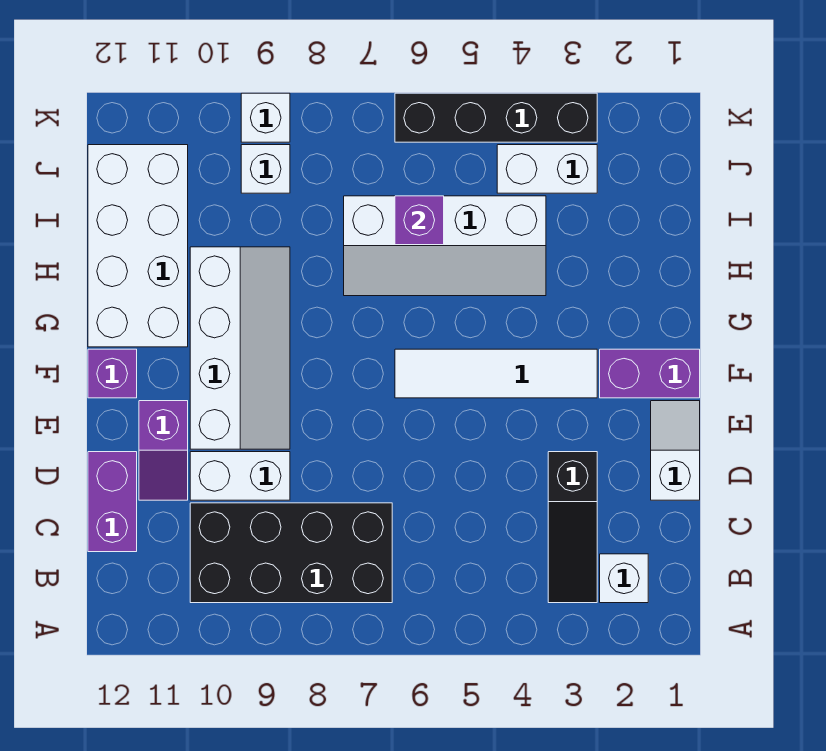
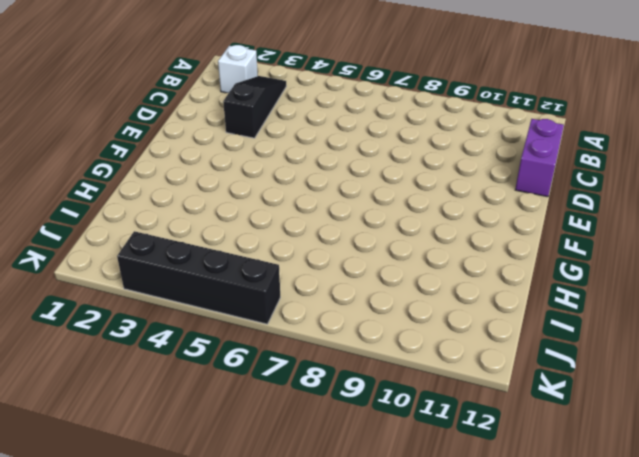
none -> black brick B7:C10 level 1
none -> white slope D1:E1 level 1 top D
none -> white brick D9:D10 level 1

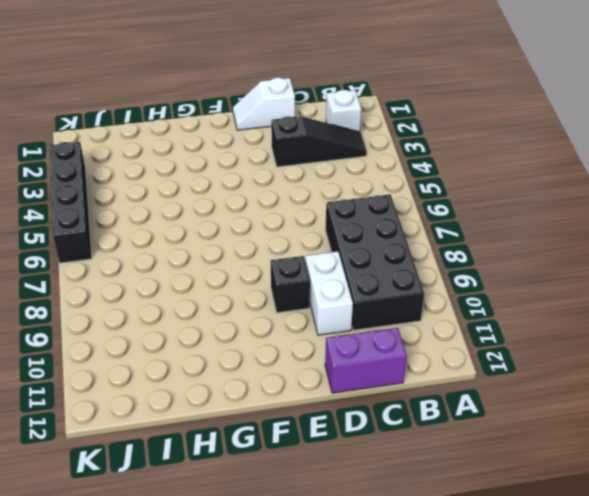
black brick E9 level 1 -> white slope E9:H10 level 1 top 10
none -> purple slope D11:E11 level 1 top E
none -> purple brick F1:F2 level 1
none -> white tile F3:F6 level 1

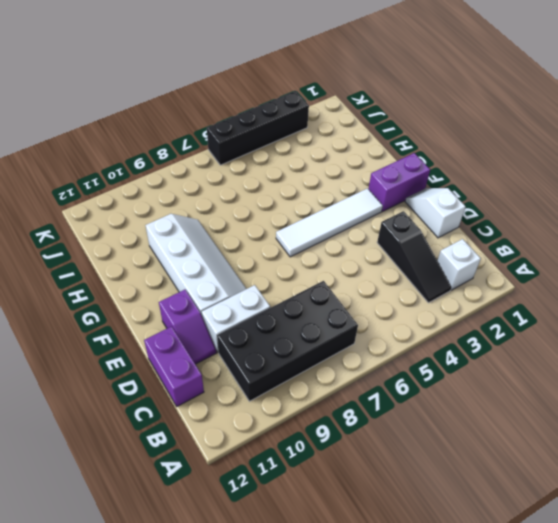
none -> purple brick F12 level 1
none -> white brick G11:J12 level 1
none -> white slope H4:I7 level 1 top I

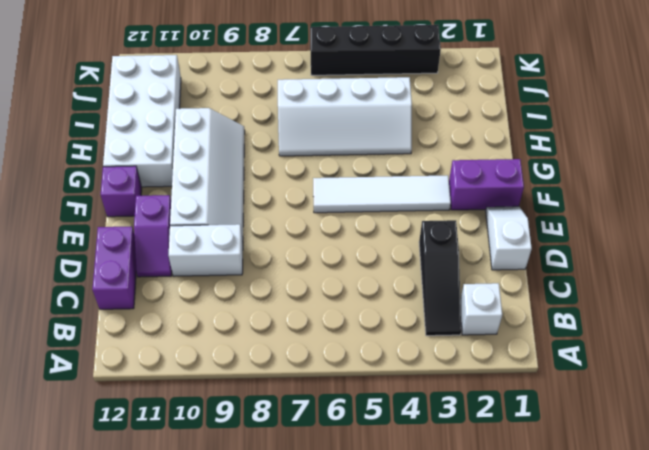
none -> black brick B7:C10 level 1
none -> white brick J3:J4 level 1
none -> white brick J9 level 1

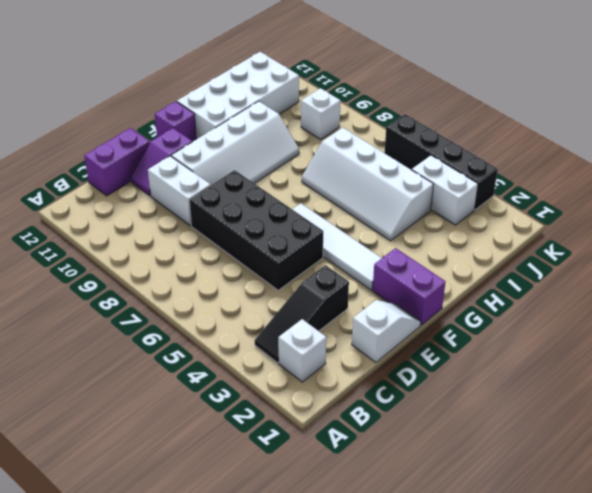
black brick D5:E8 level 1 -> black brick B7:C10 level 1
none -> white brick K9 level 1
none -> purple brick I6 level 2

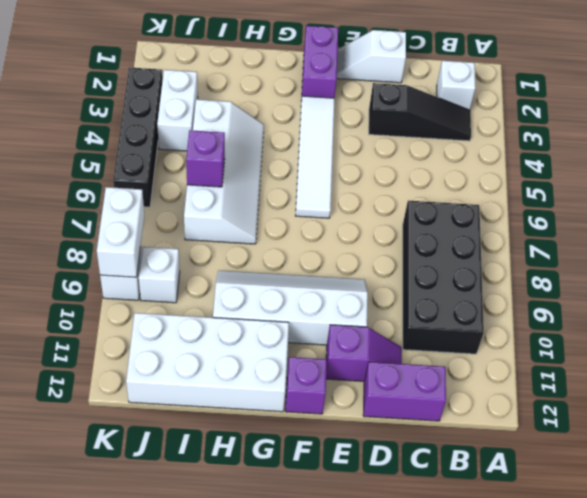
white brick K8:K9 level 2 -> white brick D9:D10 level 1

